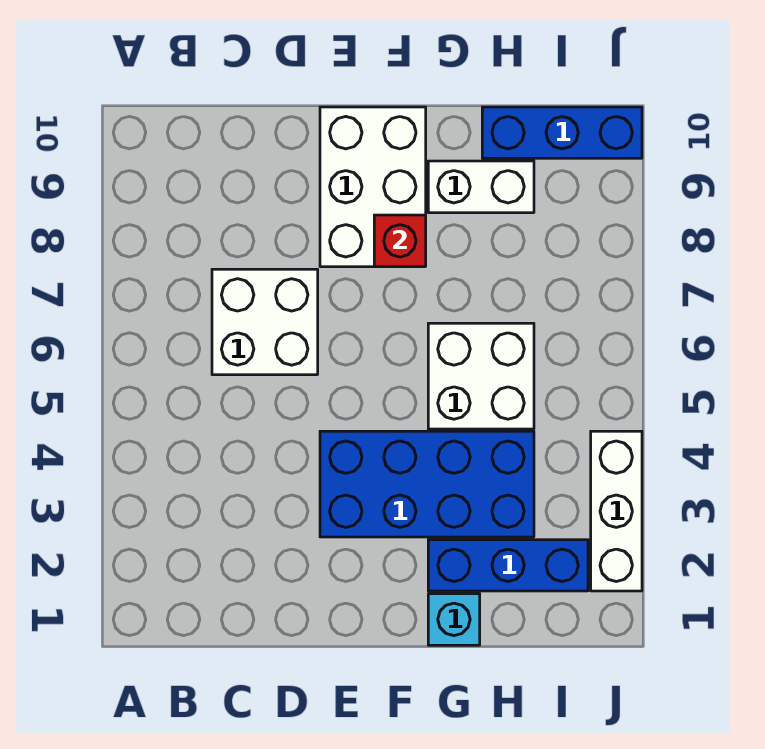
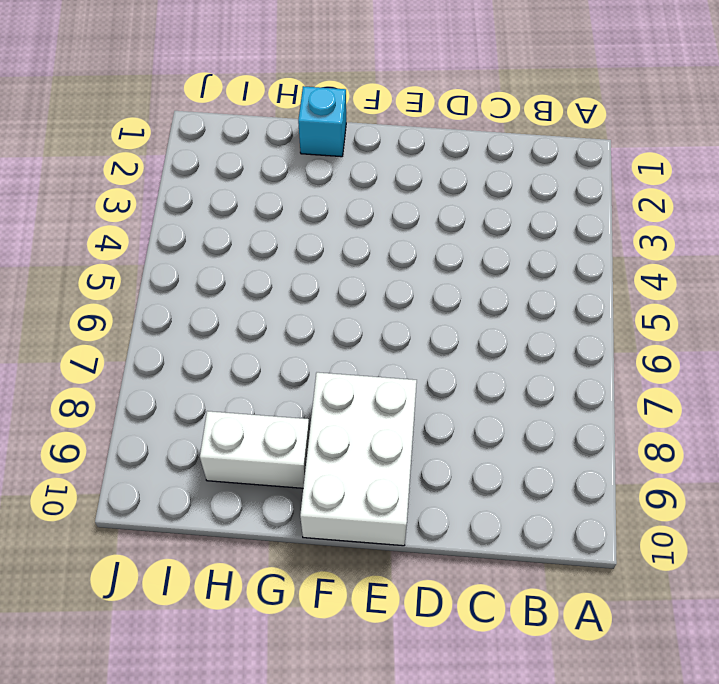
none -> white brick C6:D7 level 1
none -> blue brick E3:H4 level 1

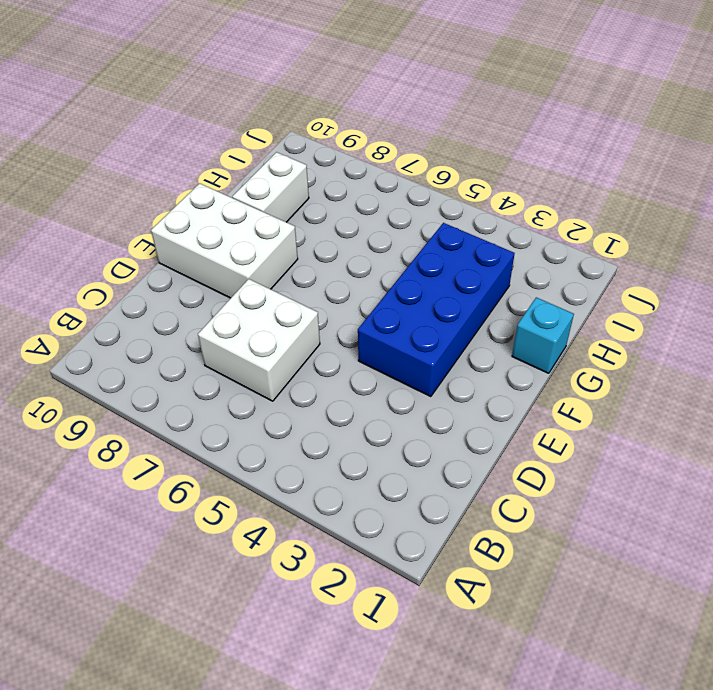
none -> blue brick G2:I2 level 1
none -> white brick G5:H6 level 1

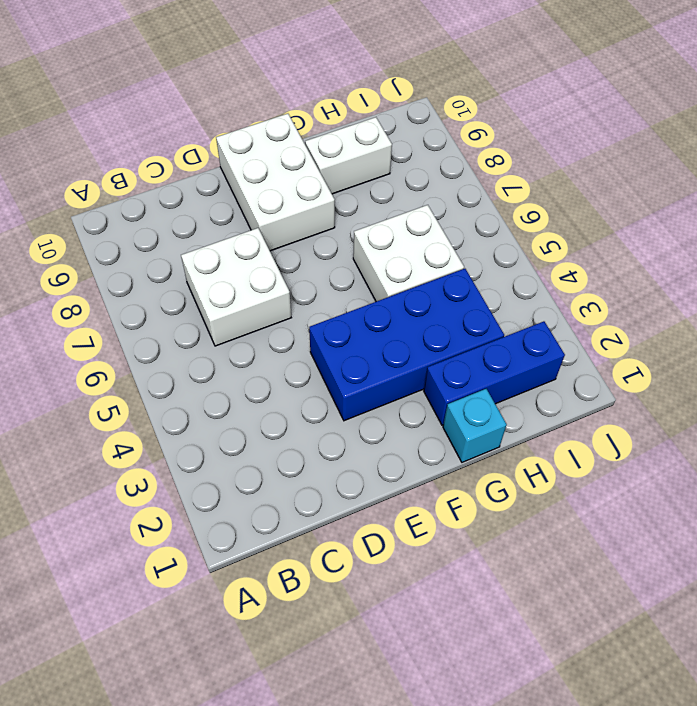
none -> blue brick H10:J10 level 1
none -> white brick J2:J4 level 1

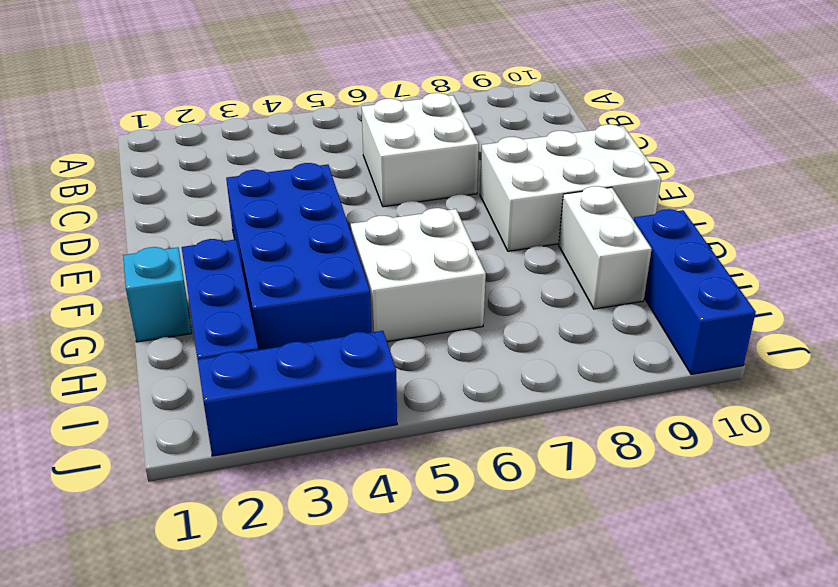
blue brick J2:J4 level 1 -> white brick J2:J4 level 1
none -> red brick F8 level 2

